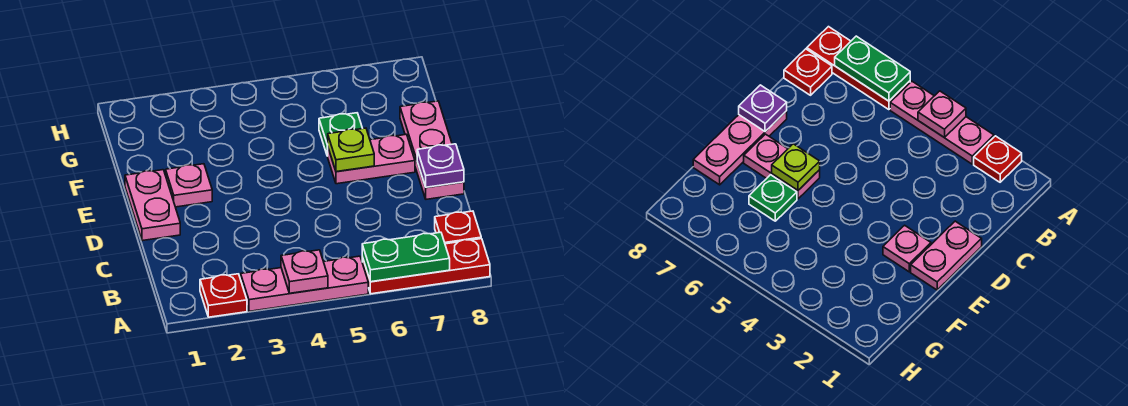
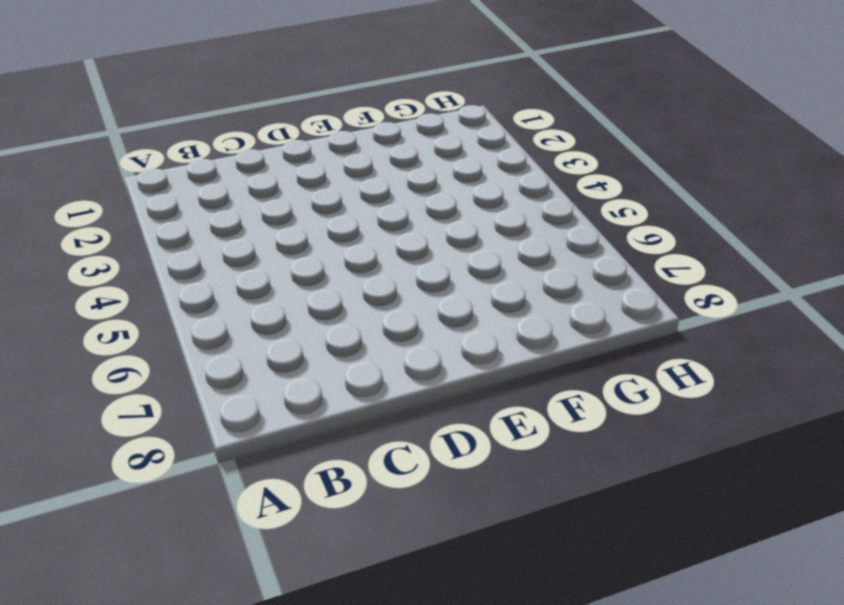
none -> red plate A2 level 1
none -> pink plate A3:A5 level 1
none -> red plate A6:A8 level 1

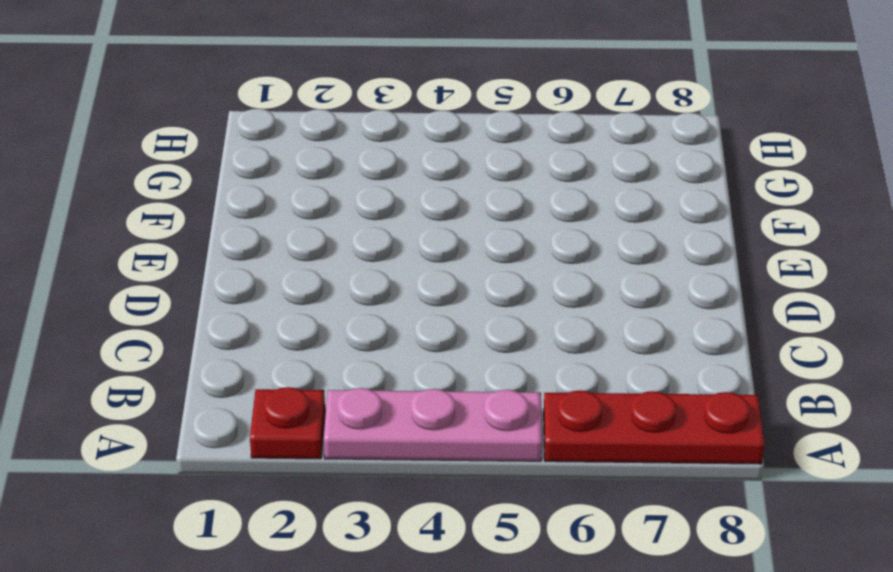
none -> red plate B8 level 1
none -> pink plate D1:E1 level 1
none -> pink plate D8:F8 level 1

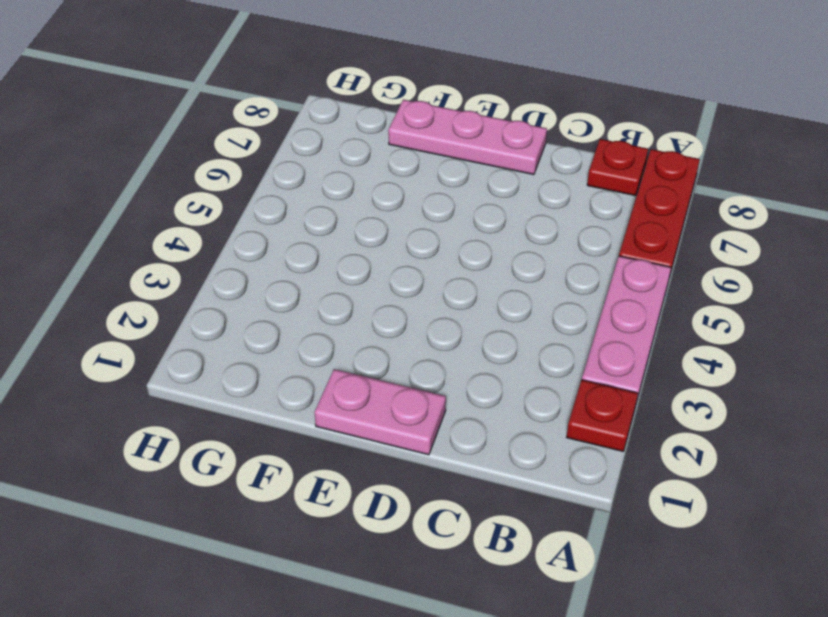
none -> pink plate E2 level 1
none -> pink plate E6:E7 level 1
none -> green plate F6 level 1

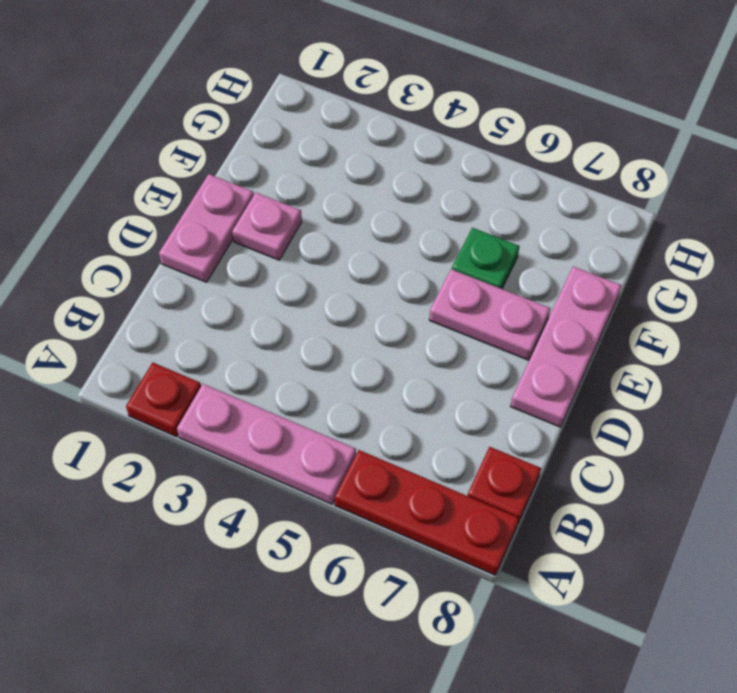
none -> pink plate A4 level 2
none -> green plate A6:A7 level 2
none -> purple plate D8 level 2

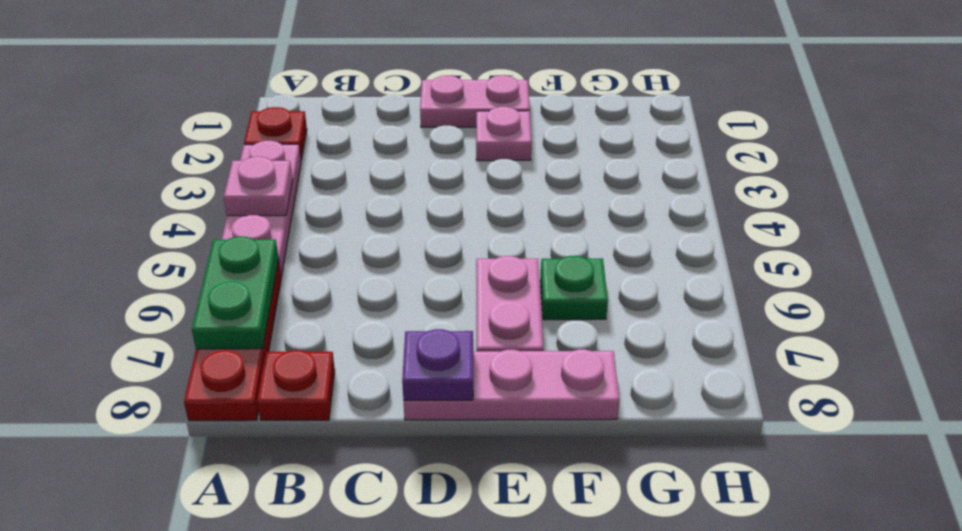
none -> lime plate E6 level 2

